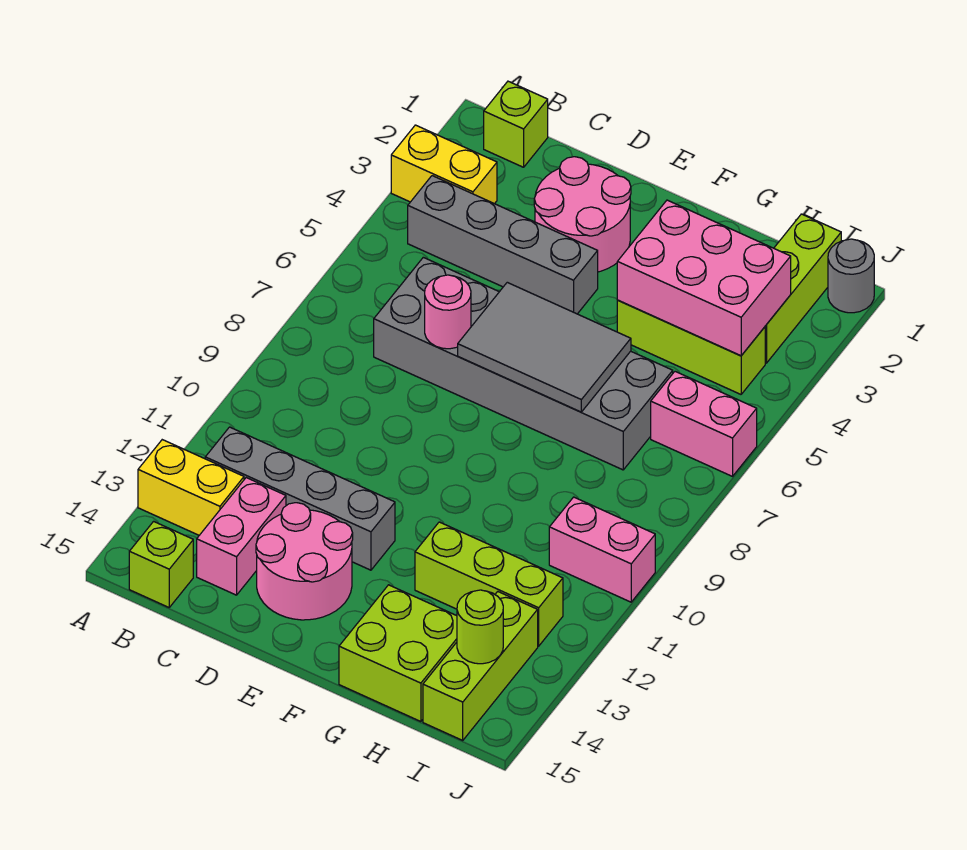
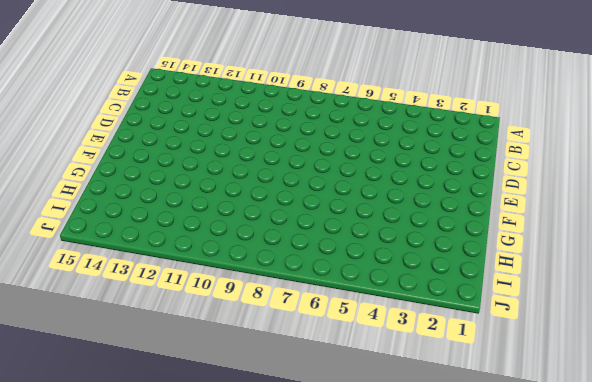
none -> yellow brick A3:B3 level 1
none -> yellow brick A13:B13 level 1
none -> lime brick B1 level 1

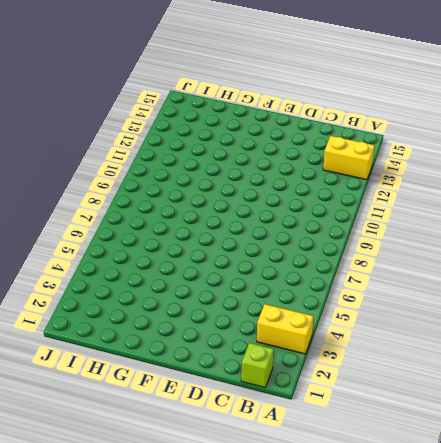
none -> grey brick B4:E4 level 1
none -> grey brick B12:E12 level 1
none -> lime brick B15 level 1

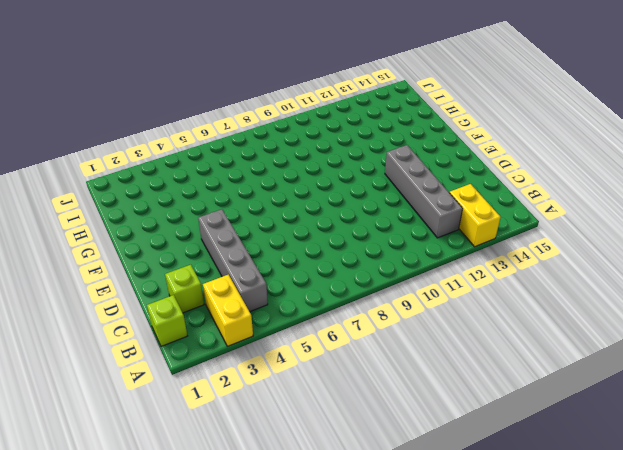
lime brick C2 level 1 -> lime brick B15 level 1
none -> grey brick C6:H7 level 1
none -> pink brick C13:C14 level 1
none -> pink round brick D2:E3 level 1

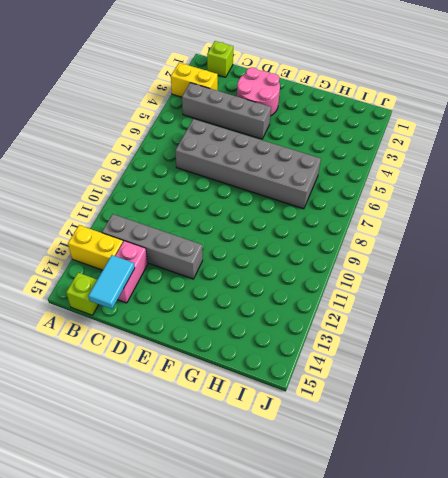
cyan tile C14:C15 level 2 -> none
none -> pink round brick D13:E14 level 1
none -> lime brick G4:I4 level 1
none -> lime brick G12:I12 level 1

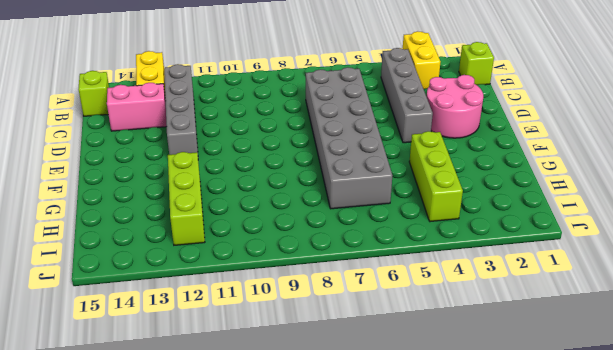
none -> pink round brick D13:E14 level 1
none -> lime brick G14:H15 level 1
none -> lime brick I1:I3 level 1

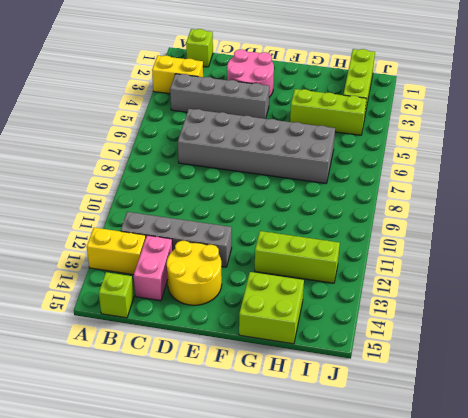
yellow round brick D13:E14 level 1 -> pink round brick D13:E14 level 1
none -> pink brick I6:J6 level 1
none -> pink brick I10:J10 level 1
none -> lime brick I13:I15 level 1

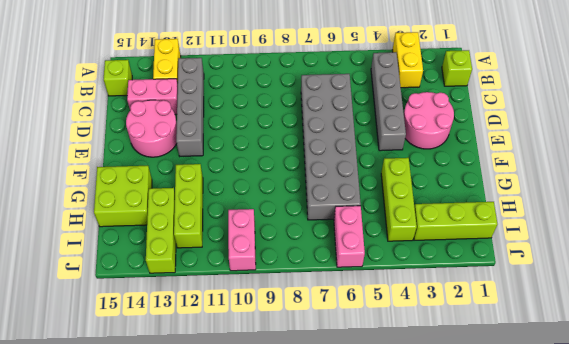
lime brick H13:J13 level 1 -> lime brick I13:I15 level 1
none -> grey round brick J1 level 1
none -> pink round brick D7 level 2
none -> grey tile E6:G7 level 2

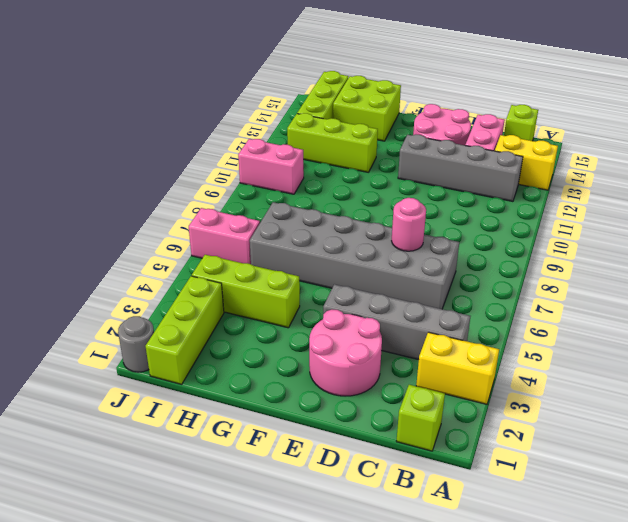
none -> grey tile E6:G7 level 2
none -> pink brick G3:I4 level 2
none -> lime round brick I14 level 2

